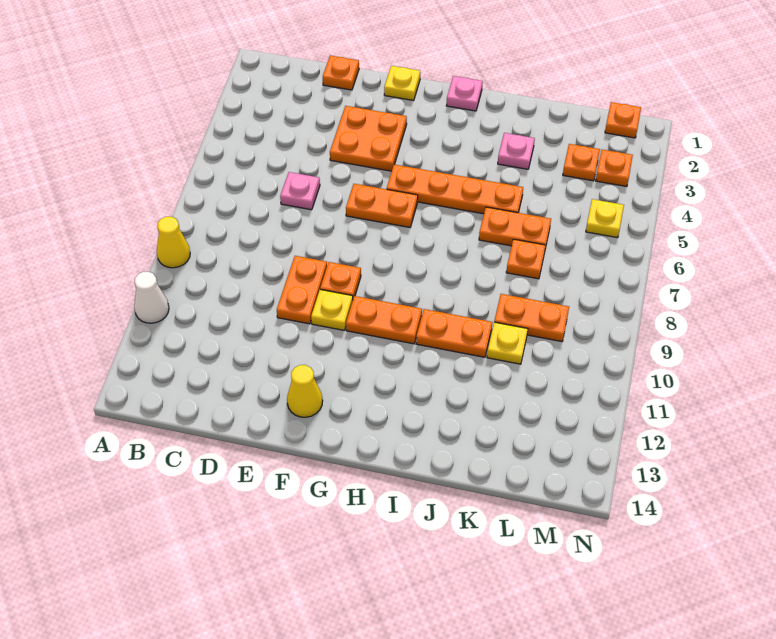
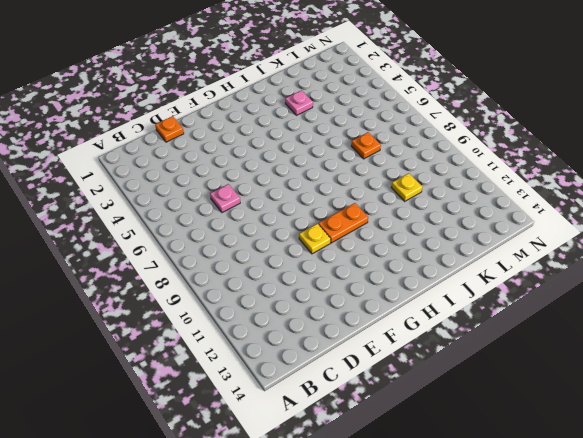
none -> yellow cone A9 level 1
none -> white cone A11 level 1
none -> orange plate E3:F4 level 1

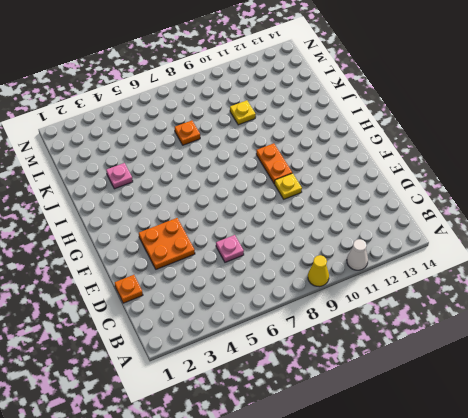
none -> orange plate E9:E10 level 1
none -> yellow plate F1 level 1
none -> orange plate F6:G6 level 1

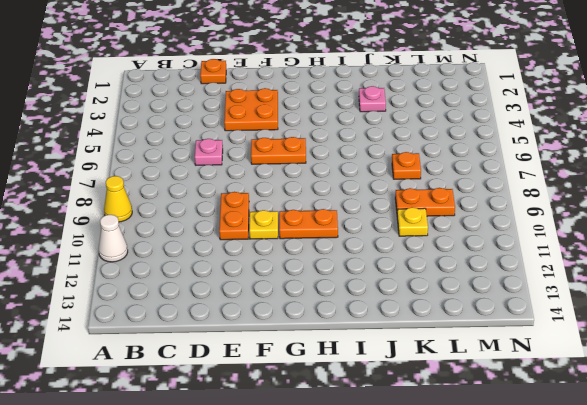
none -> yellow plate F1 level 1
none -> orange plate F9 level 1
none -> yellow cone F13 level 1

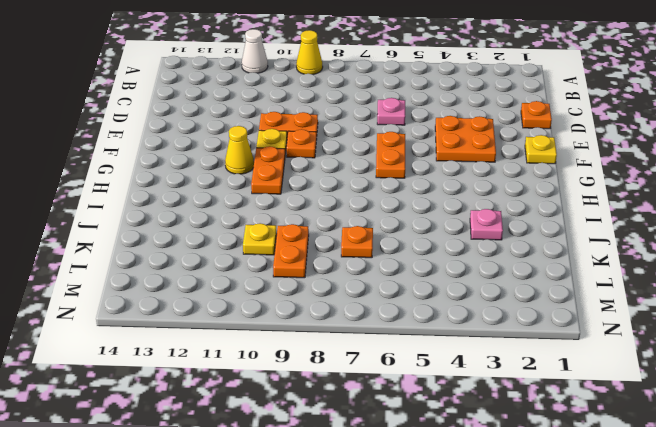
yellow cone G11 level 1 -> yellow cone F13 level 1
none -> orange plate G5:J5 level 1
none -> pink plate H1 level 1
none -> orange plate I10:J10 level 1

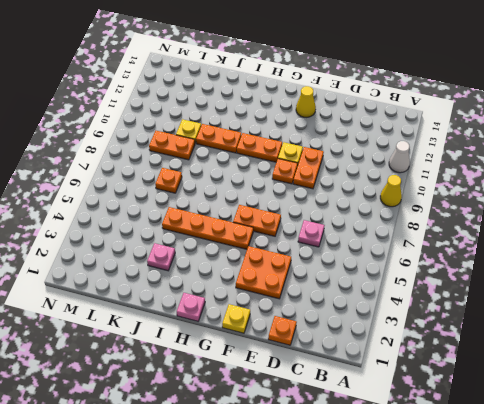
none -> orange plate J6:K6 level 1
none -> orange plate L3 level 1
none -> orange plate M1 level 1

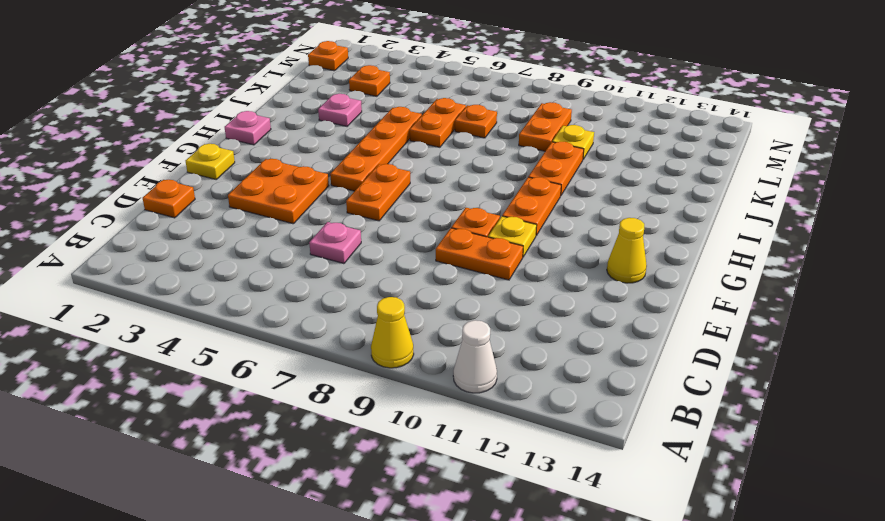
none -> orange plate M3 level 1
none -> yellow plate M5 level 1

